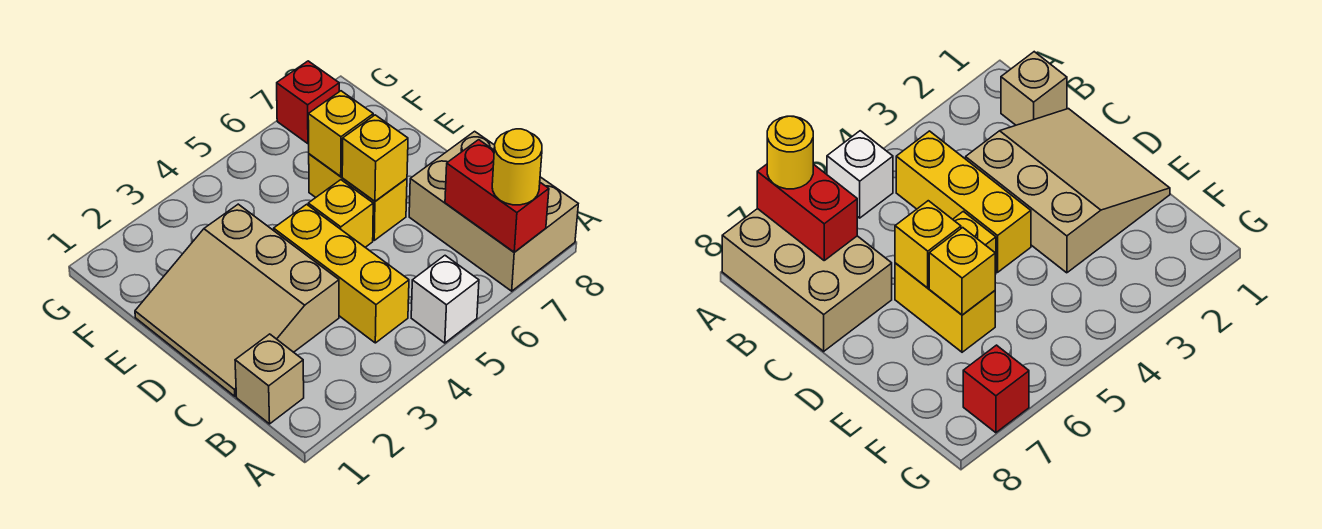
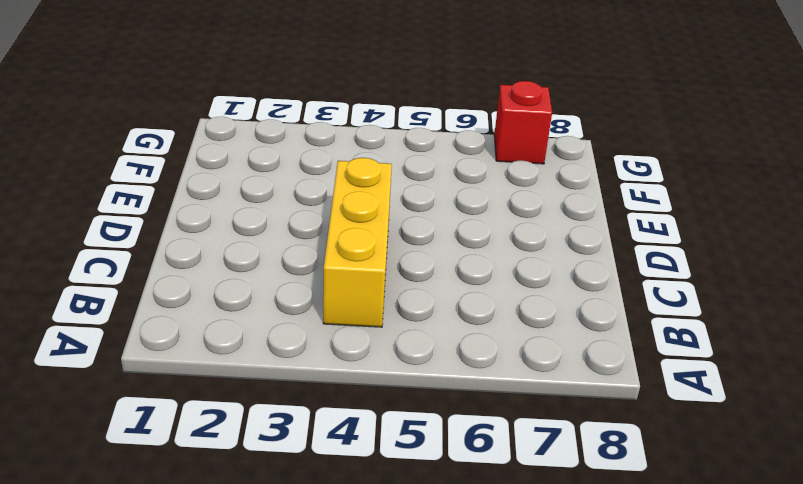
none -> white brick A5 level 1
none -> tan brick A7:C8 level 1
none -> tan brick B1 level 1

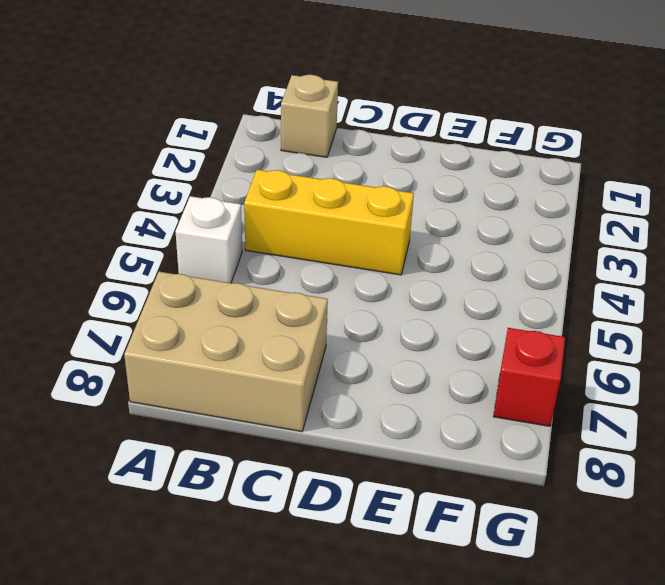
none -> tan slope C1:E3 level 1 top 3
none -> yellow brick D5 level 1
none -> yellow brick D6:E6 level 1

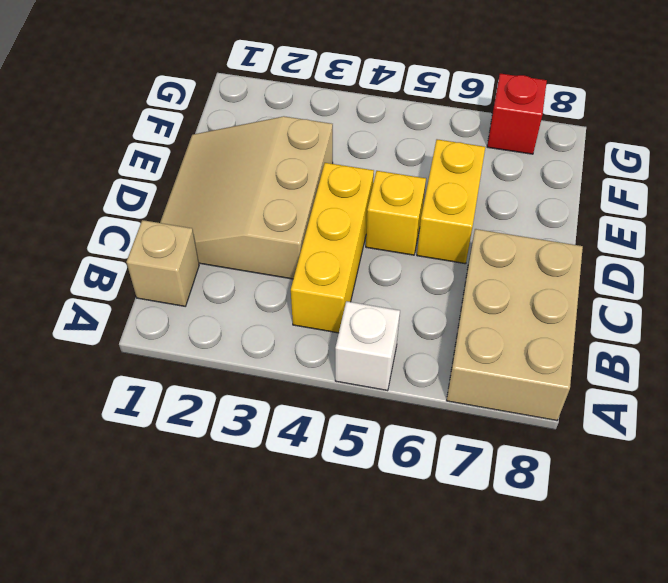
none -> red brick A7:B7 level 2
none -> yellow brick D6 level 2
none -> yellow brick E6 level 2

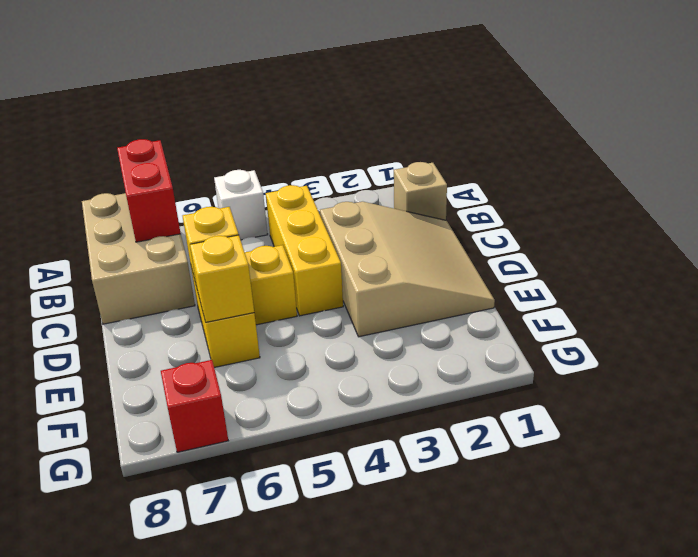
none -> yellow round brick A7 level 3

